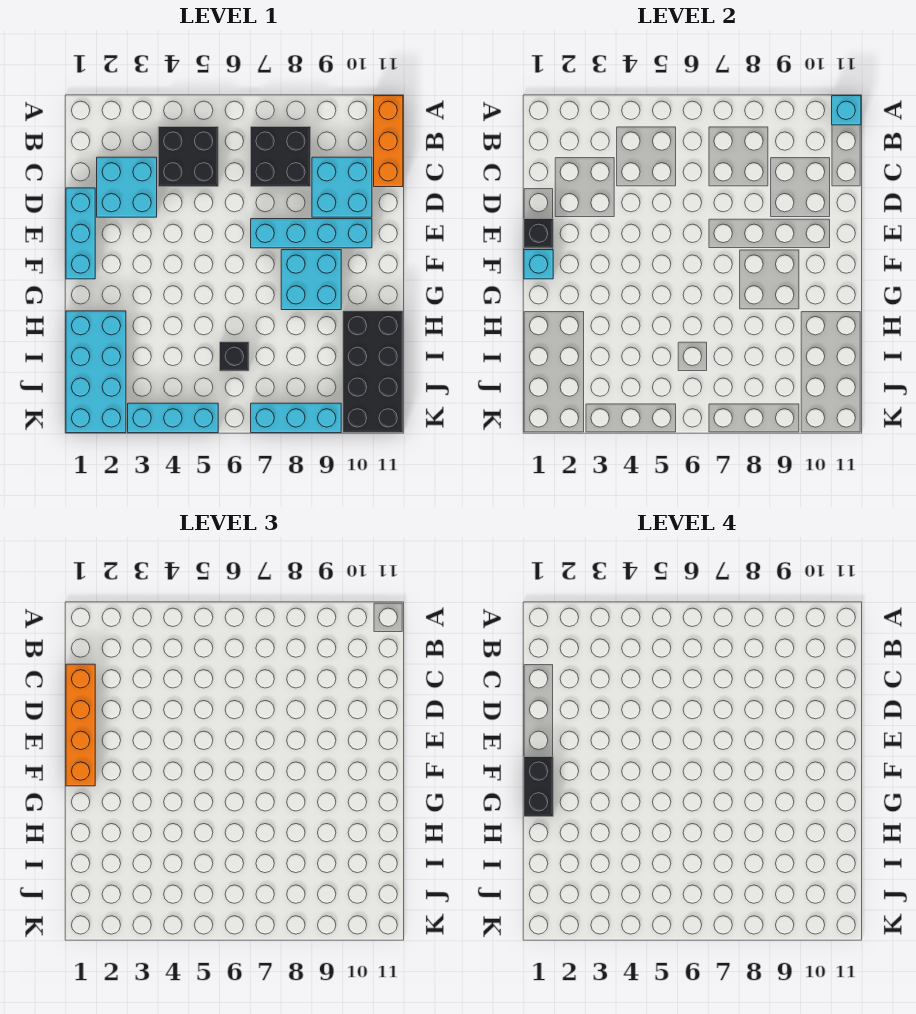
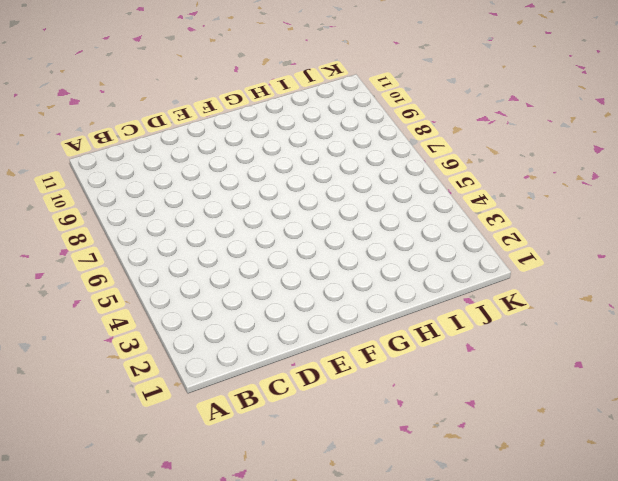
none -> orange brick A11:C11 level 1
none -> black brick B4:C5 level 1
none -> black brick B7:C8 level 1

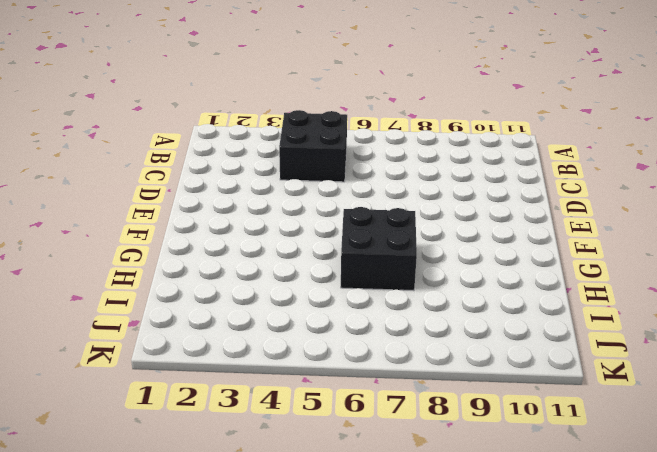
black brick G6:H7 level 1 -> black brick B7:C8 level 1
none -> orange brick A11:C11 level 1
none -> cyan brick C2:D3 level 1
none -> cyan brick C9:D10 level 1

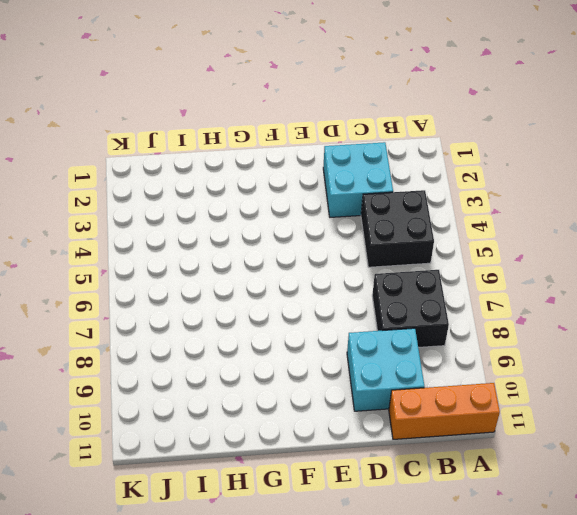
none -> cyan brick D1:F1 level 1
none -> cyan brick E7:E10 level 1
none -> cyan brick F8:G9 level 1

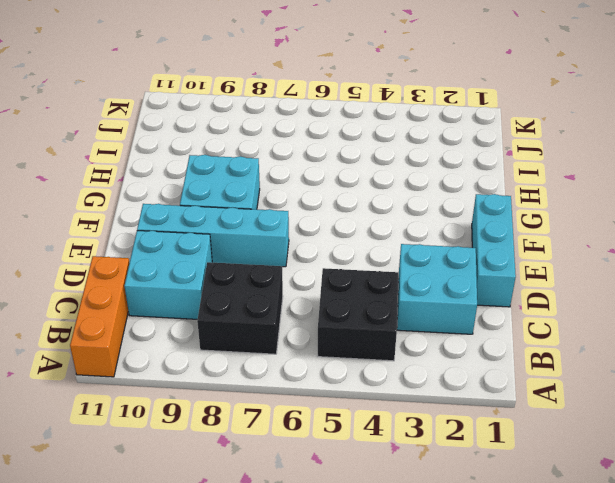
none -> cyan brick H1:K2 level 1
none -> black brick H10:K11 level 1
none -> black brick I6 level 1

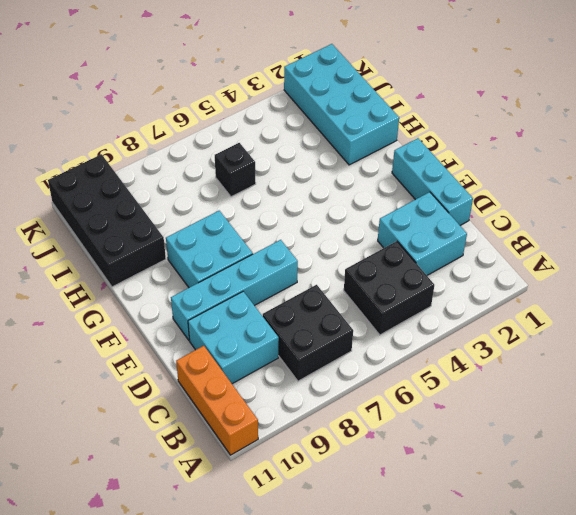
none -> cyan brick K3:K5 level 1
none -> cyan brick K7:K9 level 1
none -> cyan brick A11 level 2

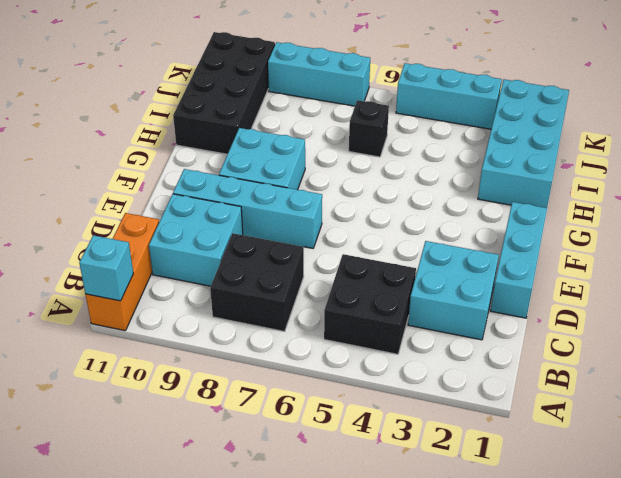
none -> black brick E1 level 2
none -> cyan brick F1 level 2
none -> orange brick C1:F1 level 3

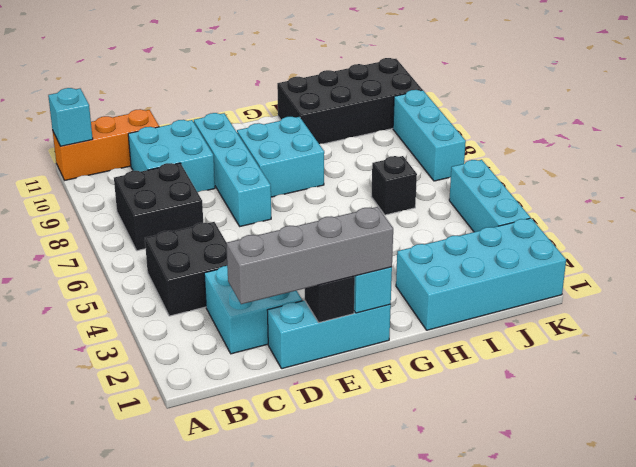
grey brick C1:F1 level 3 -> orange brick C1:F1 level 3
none -> black brick F1:G1 level 4

